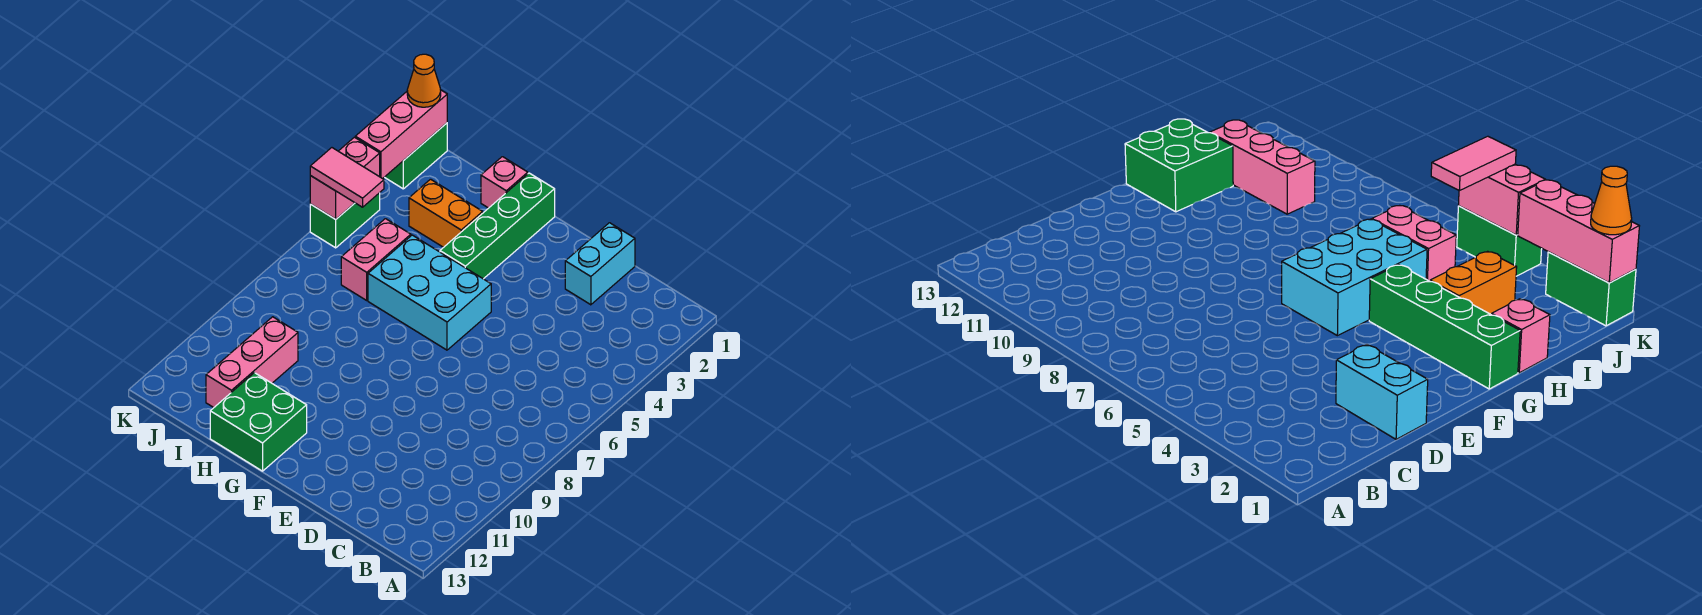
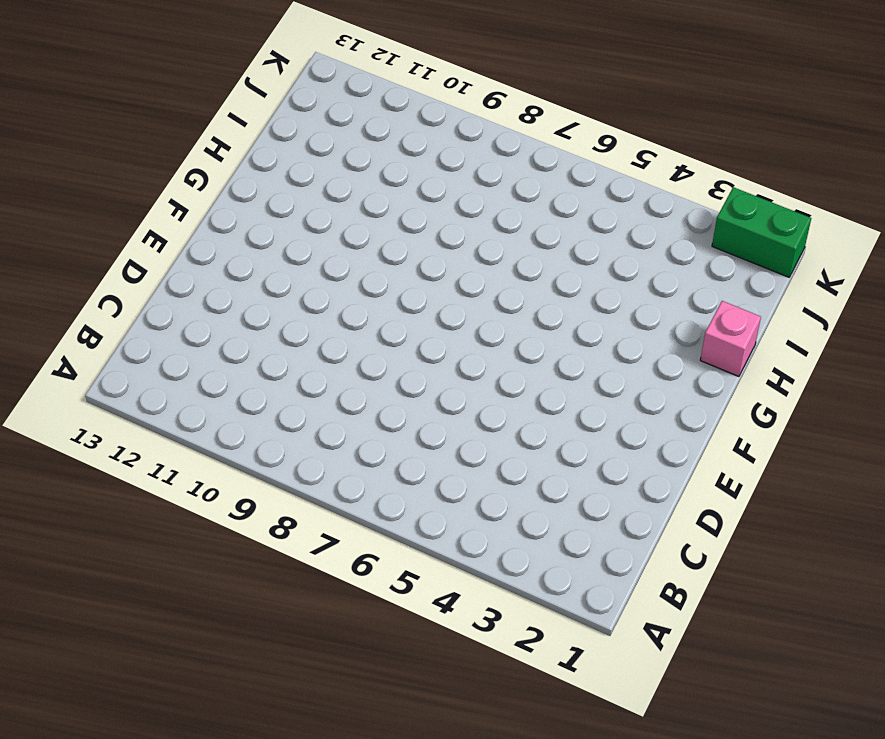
none -> cyan brick D1:D2 level 1
none -> cyan brick F5:H6 level 1
none -> green brick G1:G4 level 1

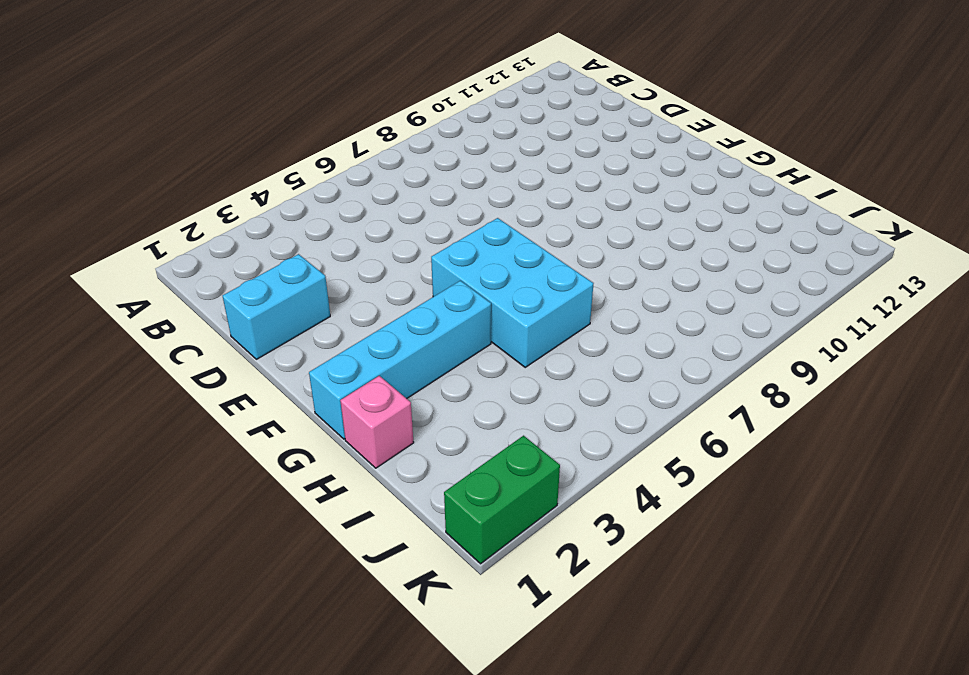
cyan brick G1:G4 level 1 -> green brick G1:G4 level 1
none -> green brick G12:H13 level 1
none -> orange brick H3:I3 level 1
none -> pink brick I5:I6 level 1

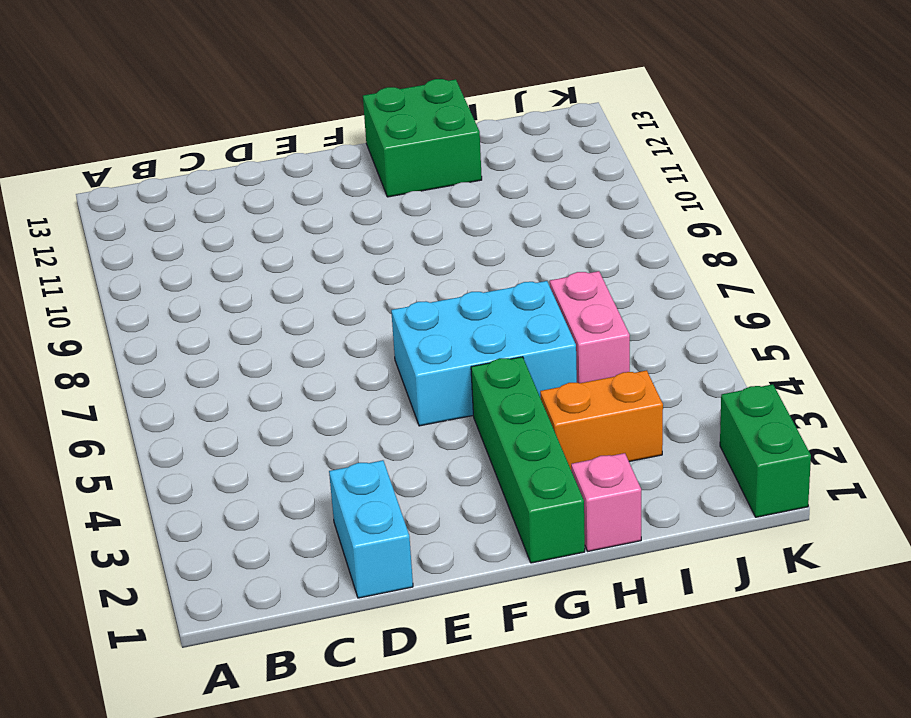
none -> pink brick I10:I12 level 1
none -> green brick K4:K5 level 1
none -> pink brick K1:K3 level 2

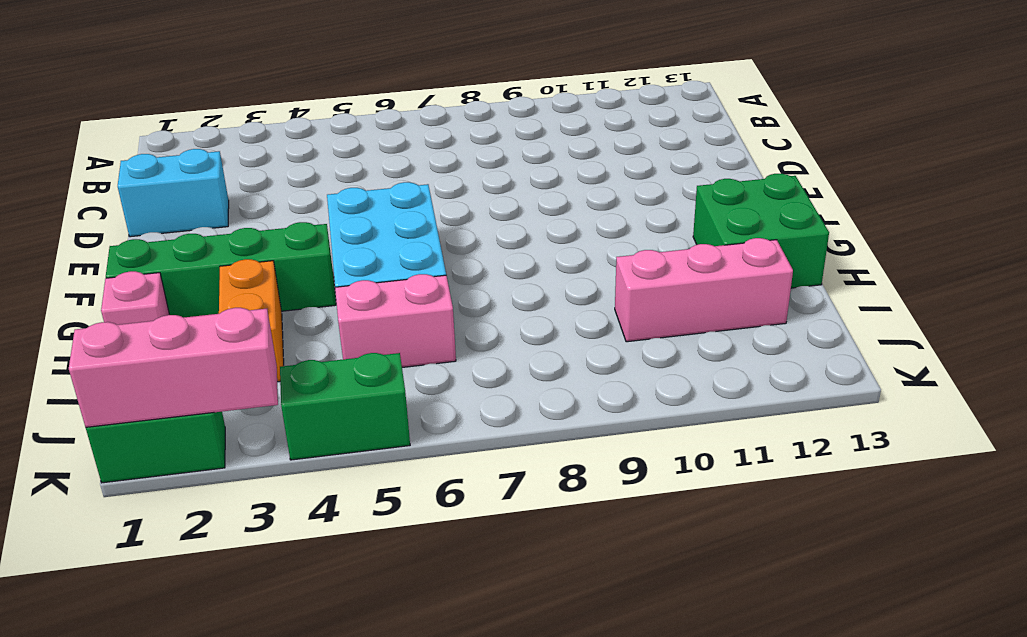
none -> pink brick K4:K5 level 2
none -> pink tile J5:K5 level 3
none -> orange cone K1 level 3

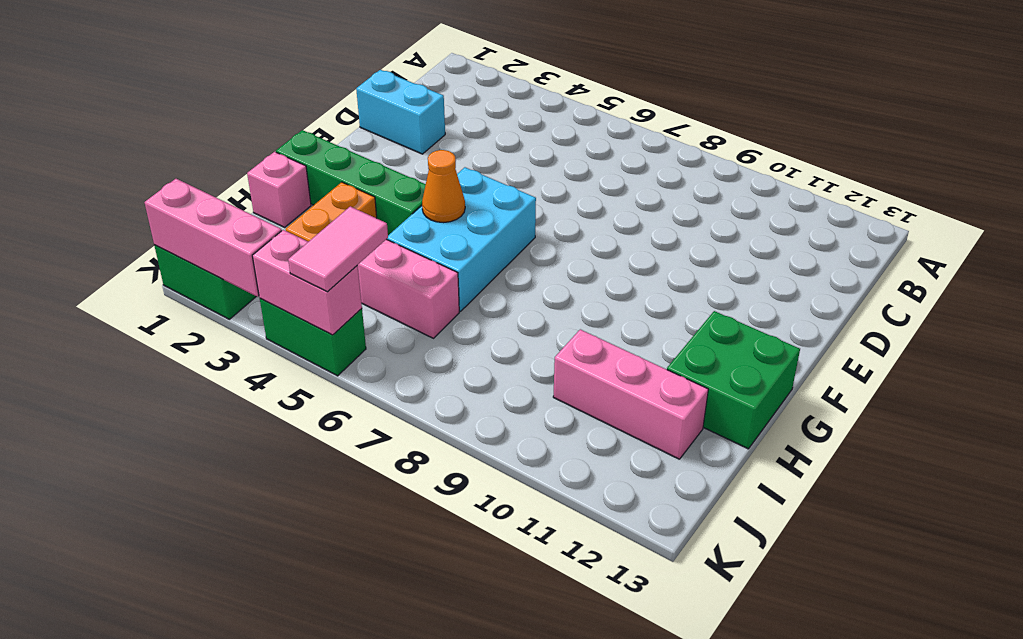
orange cone G5 level 2 -> orange cone K1 level 3

